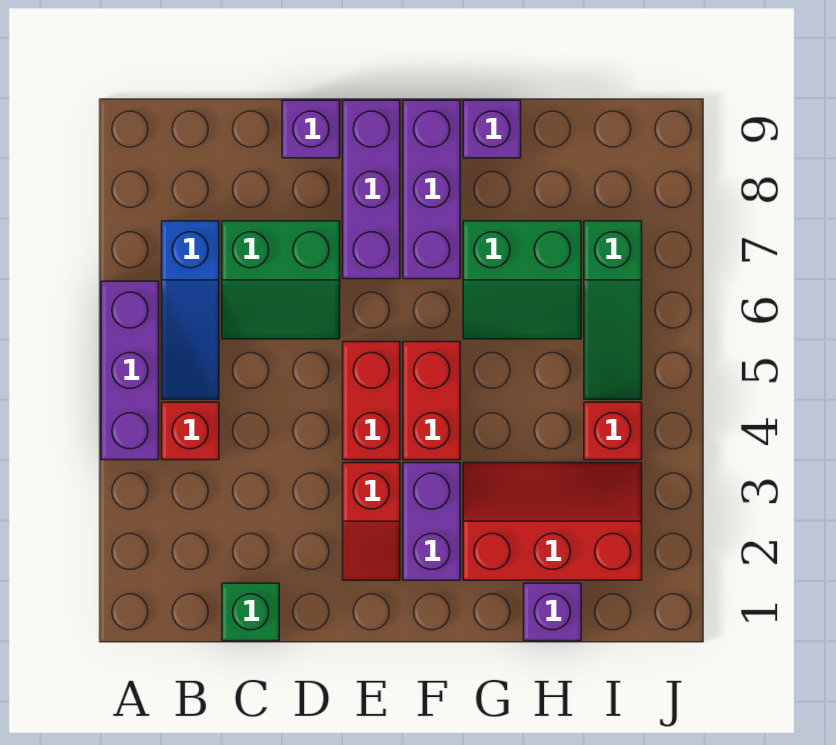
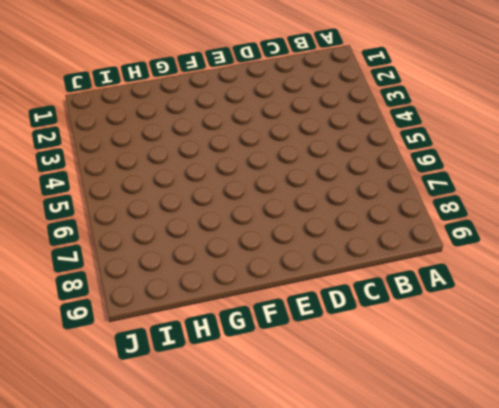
none -> purple brick A4:A6 level 1
none -> red brick B4 level 1
none -> blue slope B5:B7 level 1 top 7

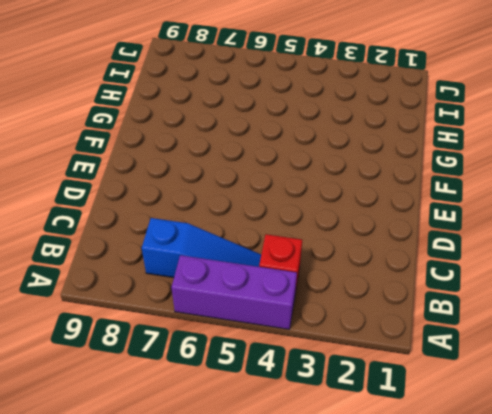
none -> green brick C1 level 1
none -> green slope C6:D7 level 1 top 7
none -> purple brick D9 level 1

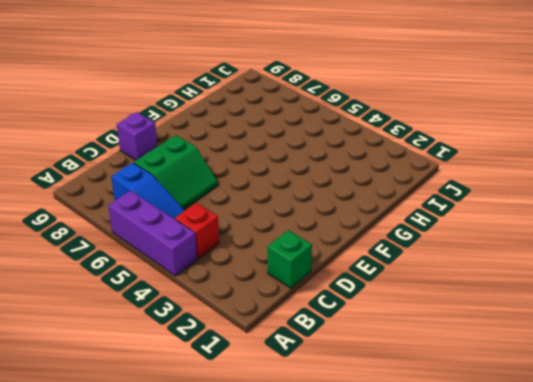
none -> red slope E2:E3 level 1 top 3
none -> red brick E4:E5 level 1
none -> purple brick E7:E9 level 1

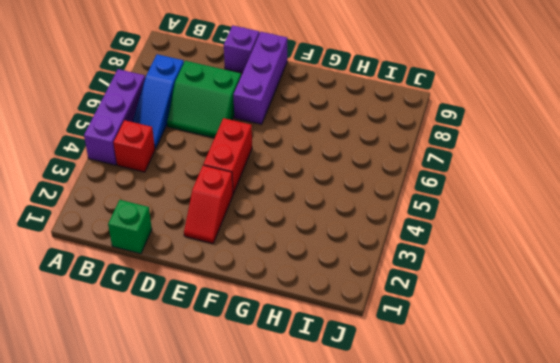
none -> purple brick F2:F3 level 1
none -> red brick F4:F5 level 1
none -> purple brick F7:F9 level 1

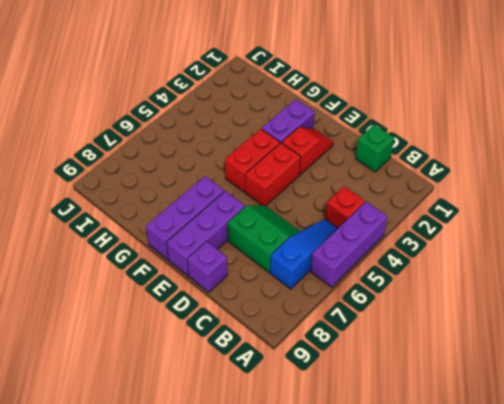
none -> red slope G2:I3 level 1 top 2
none -> green slope G6:H7 level 1 top 7
none -> purple brick G9 level 1

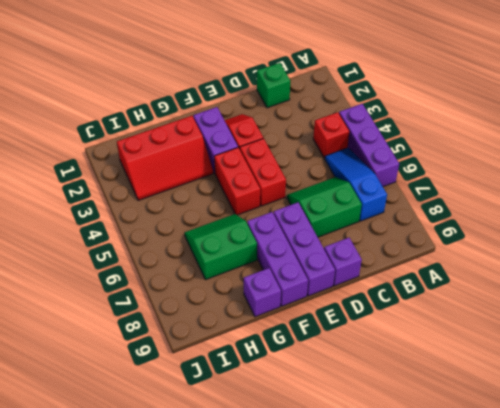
none -> purple brick H1 level 1
none -> red brick I4 level 1
none -> green slope I5:I7 level 1 top 7

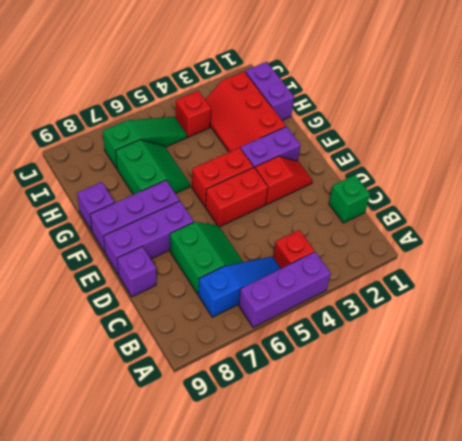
purple brick H1:I1 level 1 -> purple brick H1 level 1

